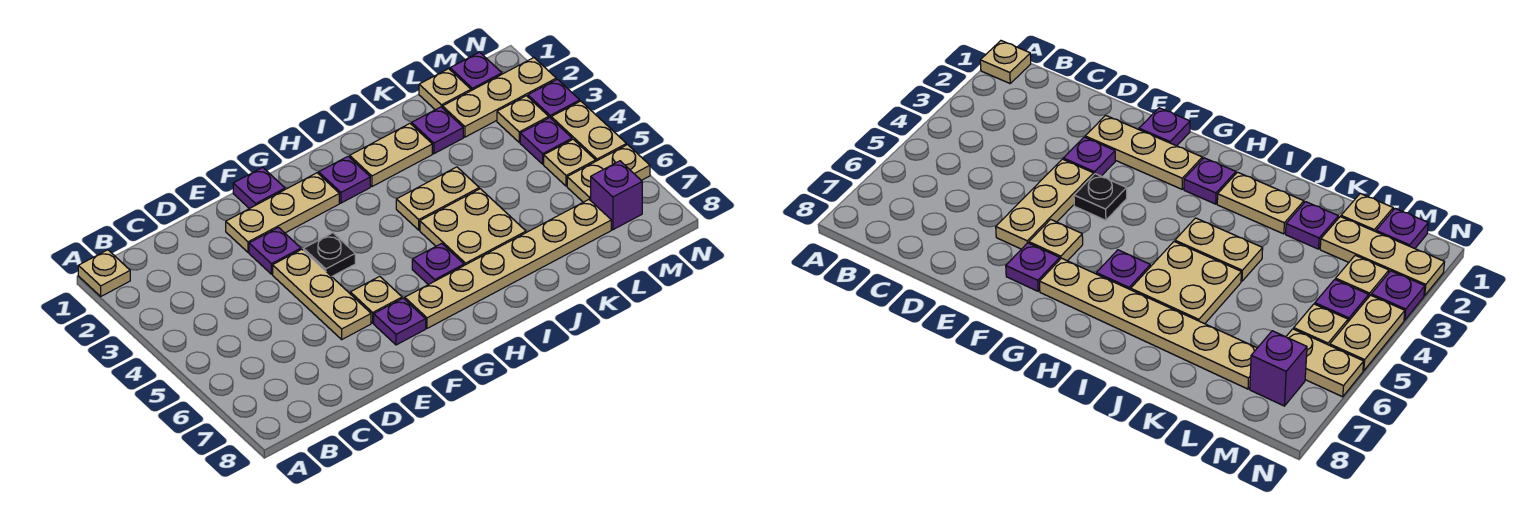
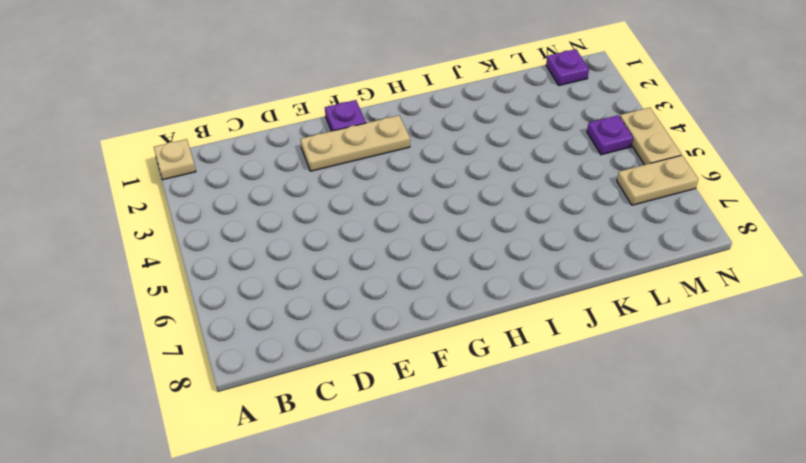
none -> purple plate E3 level 1
none -> tan plate E4:E6 level 1
none -> black plate F4 level 1

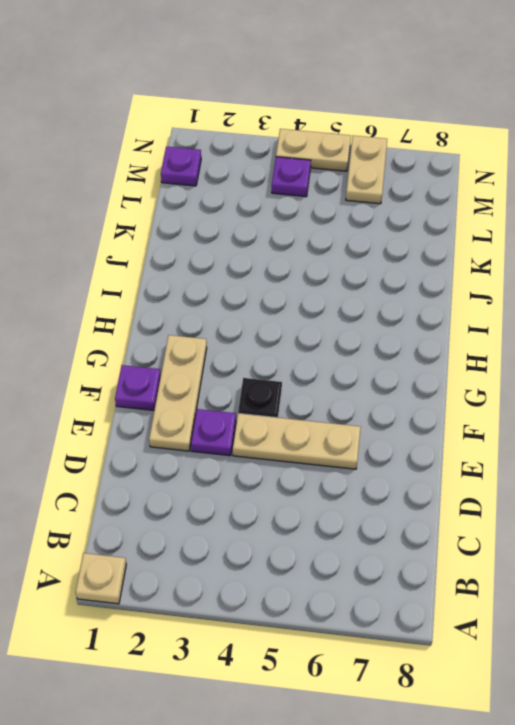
none -> tan plate F6 level 1
none -> purple plate F7 level 1
none -> tan plate G7:L7 level 1

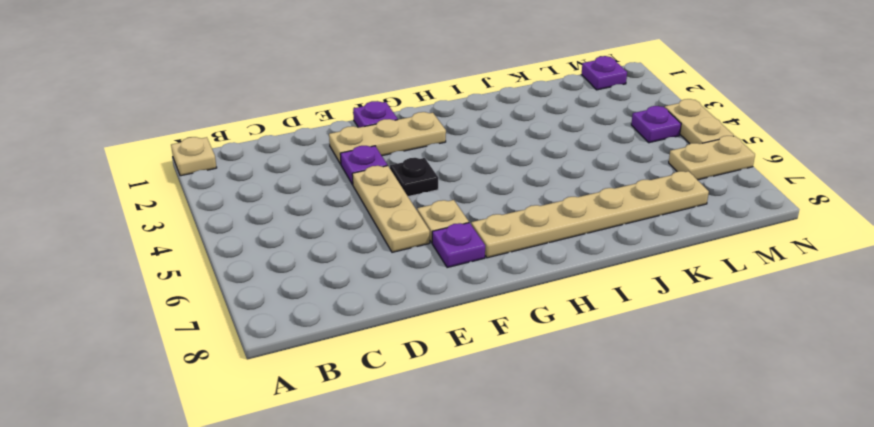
none -> purple plate H2 level 1
none -> purple plate H6 level 1
none -> tan plate I2:J2 level 1

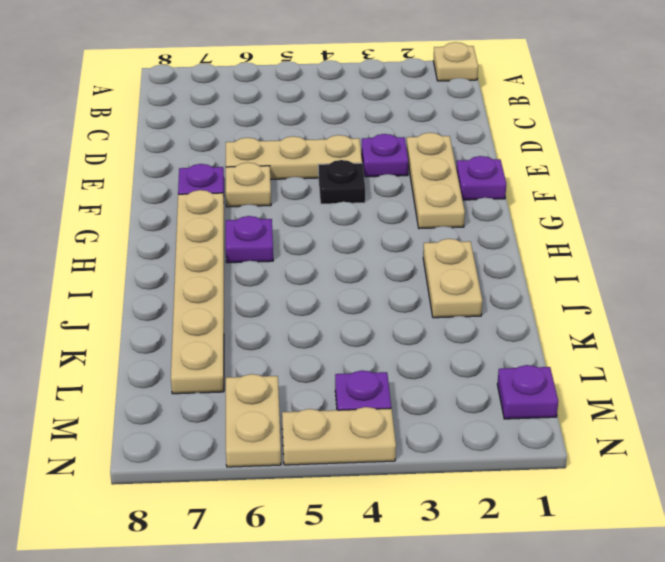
none -> purple plate H2 level 1
none -> tan plate I4:J4 level 1
none -> tan plate I5:J6 level 1

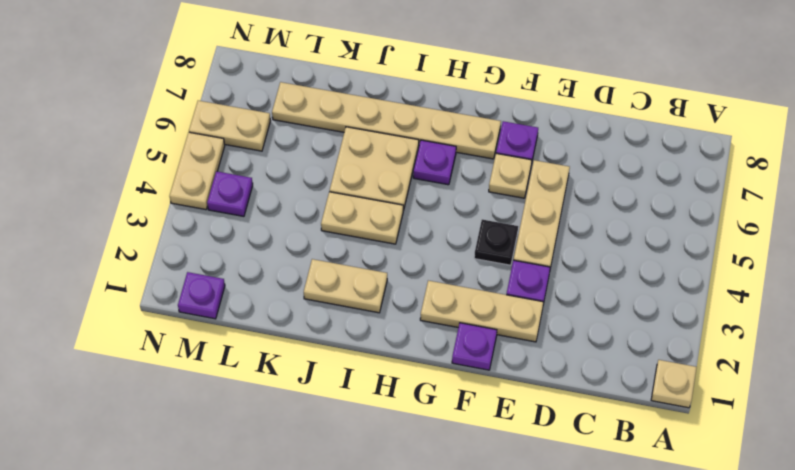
none -> purple plate H2 level 1
none -> purple plate K2 level 1
none -> tan plate L1 level 1

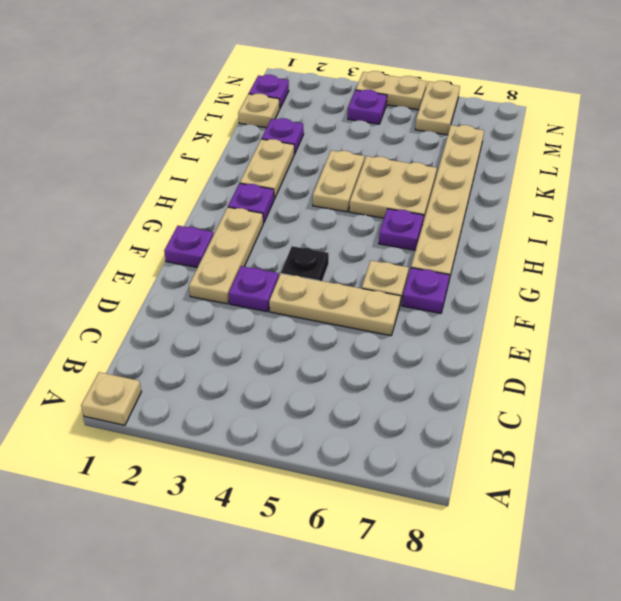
none -> tan plate L2:N2 level 1
none -> tan plate M3 level 1
none -> tan plate M5 level 1

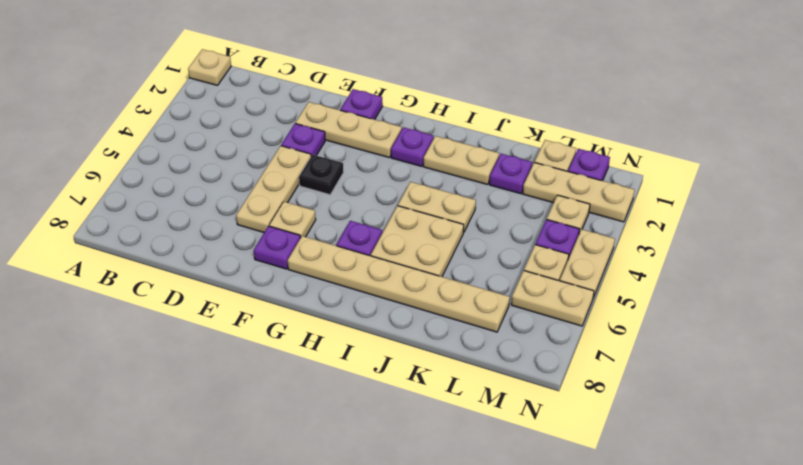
none -> purple brick M7 level 1
none -> purple plate N3 level 1

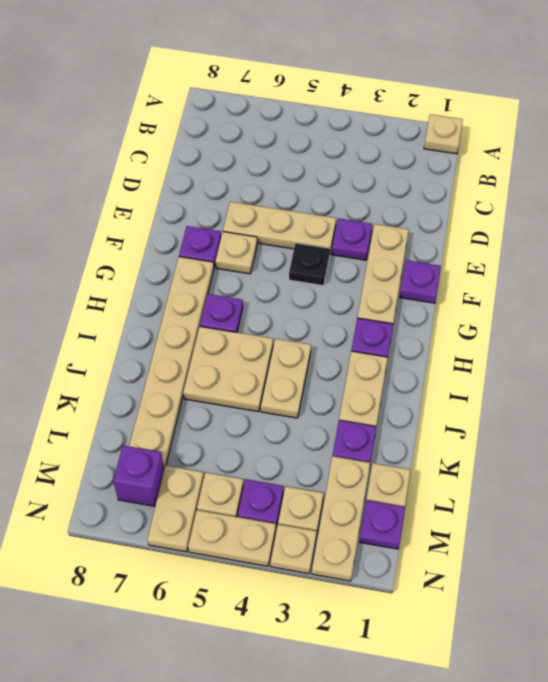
tan plate N3 level 1 -> purple plate N3 level 1

